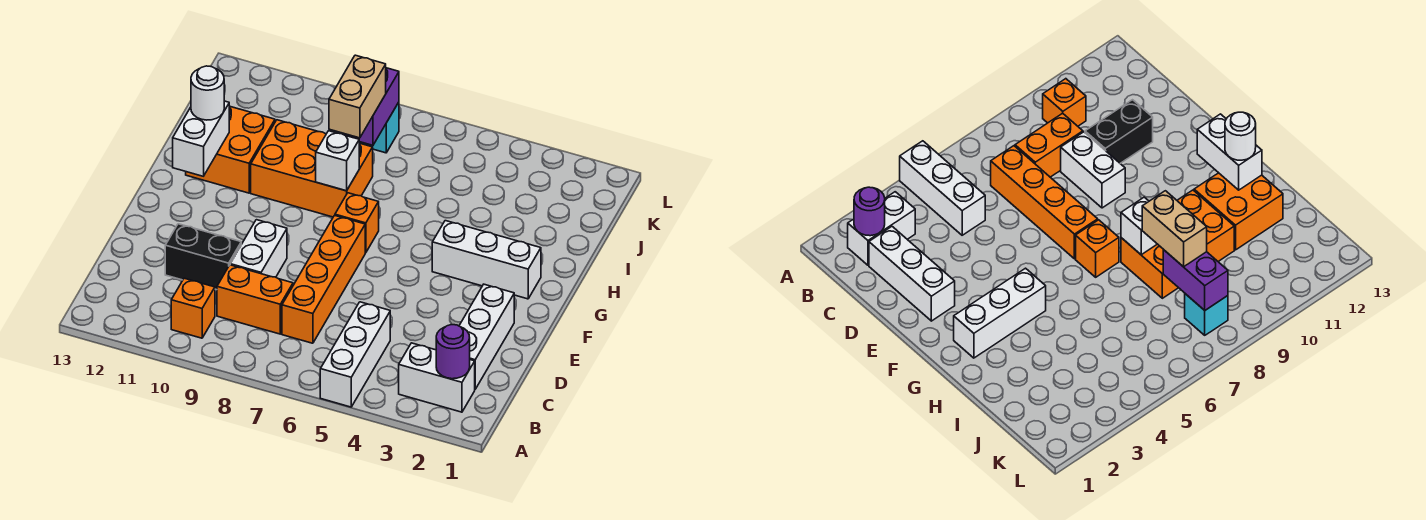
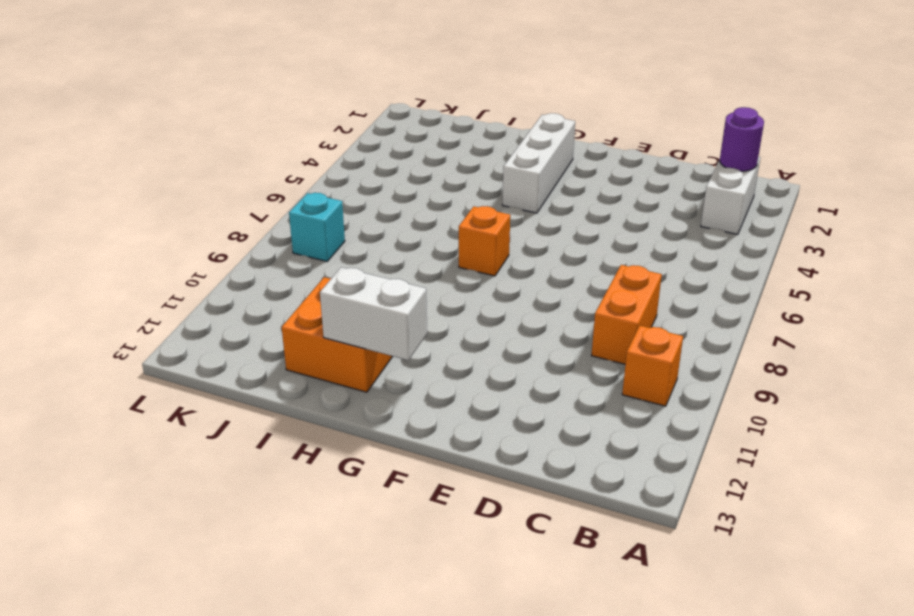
none -> white brick A5:C5 level 1
none -> white brick C2:E2 level 1
none -> orange brick C7:F7 level 1

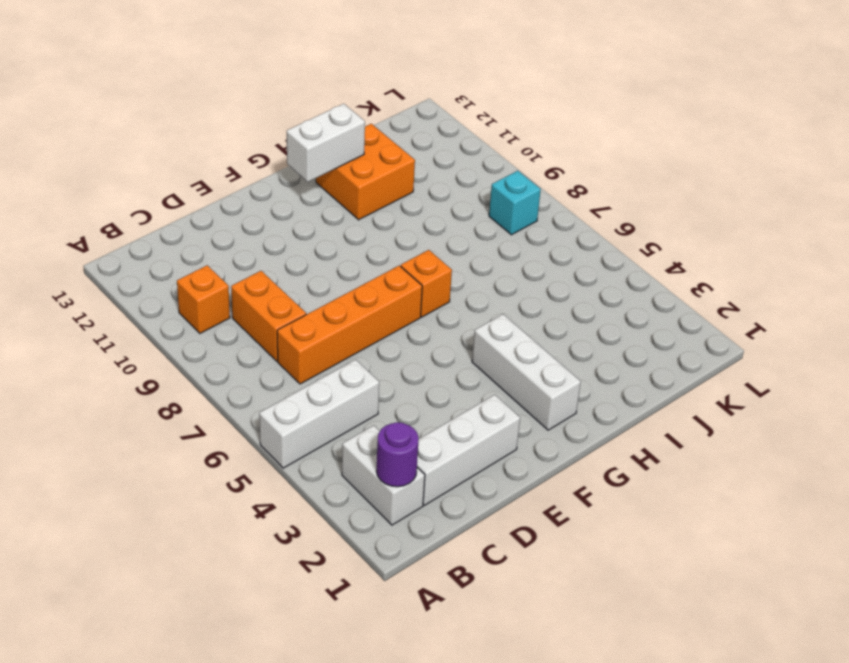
none -> white brick D9:E9 level 1
none -> black brick D10:D11 level 1
none -> orange brick H8:I10 level 1

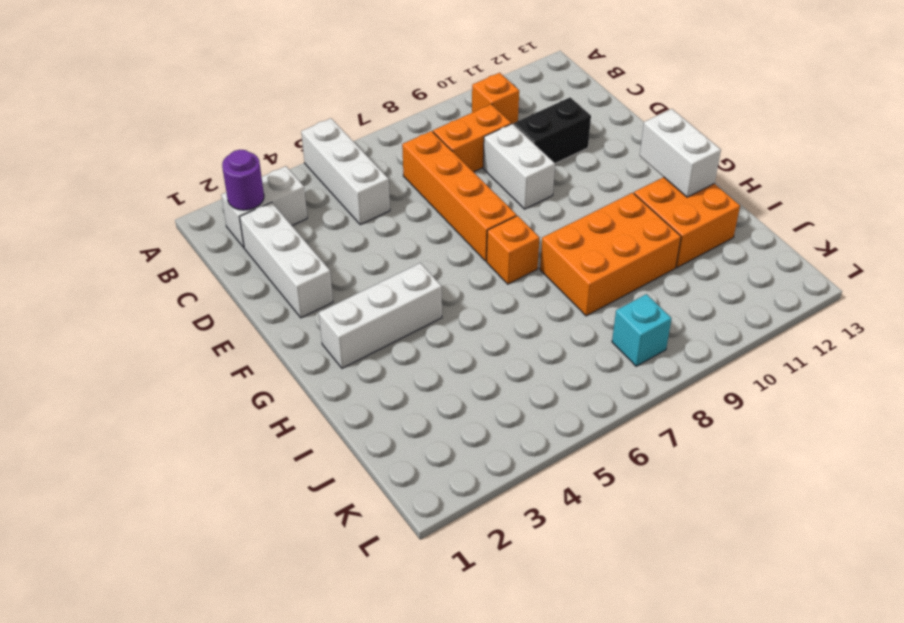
none -> white brick H8 level 2
none -> purple brick J8:K8 level 2
none -> white round brick H12 level 3

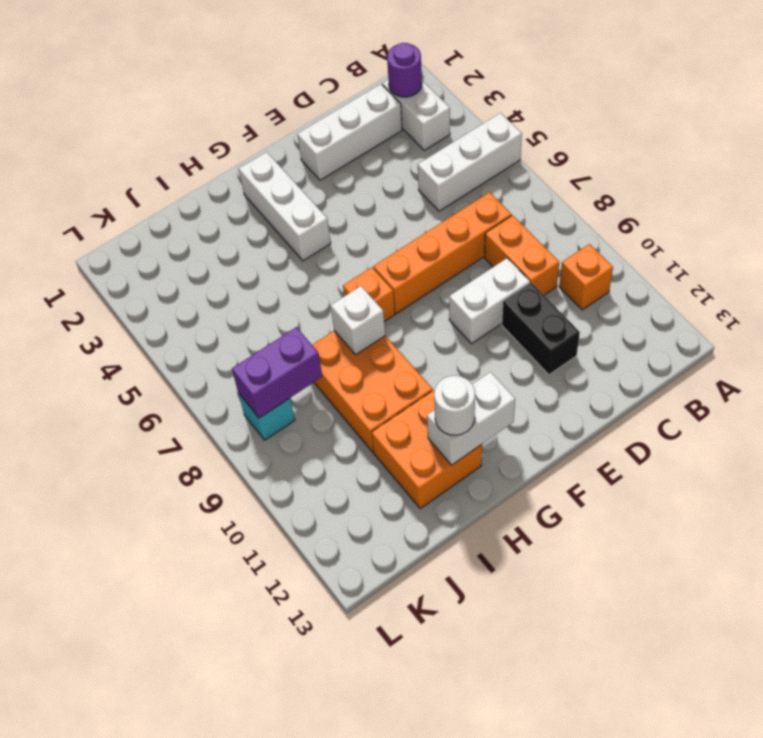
none -> tan brick I8:J8 level 3

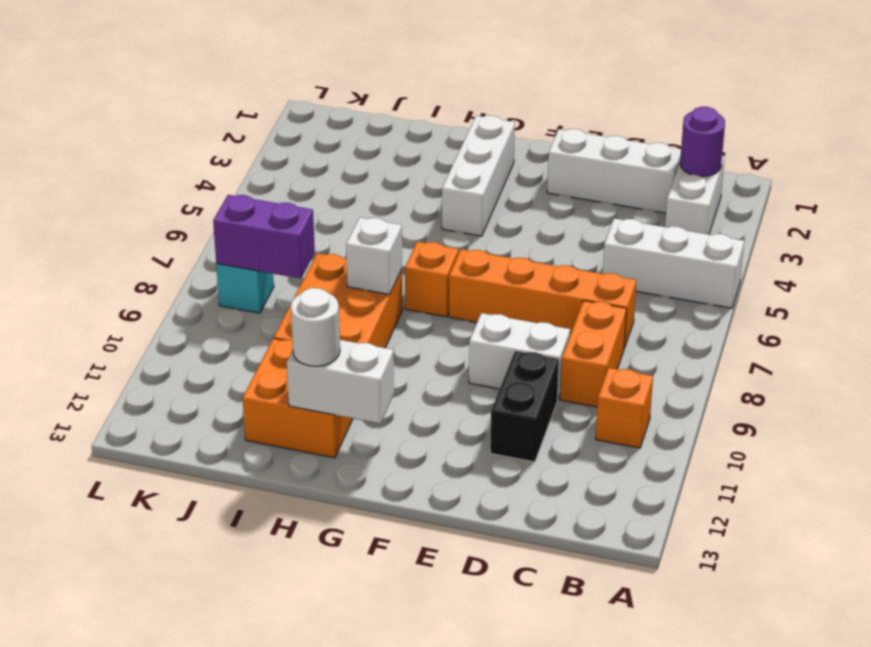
none -> tan brick I8:J8 level 3

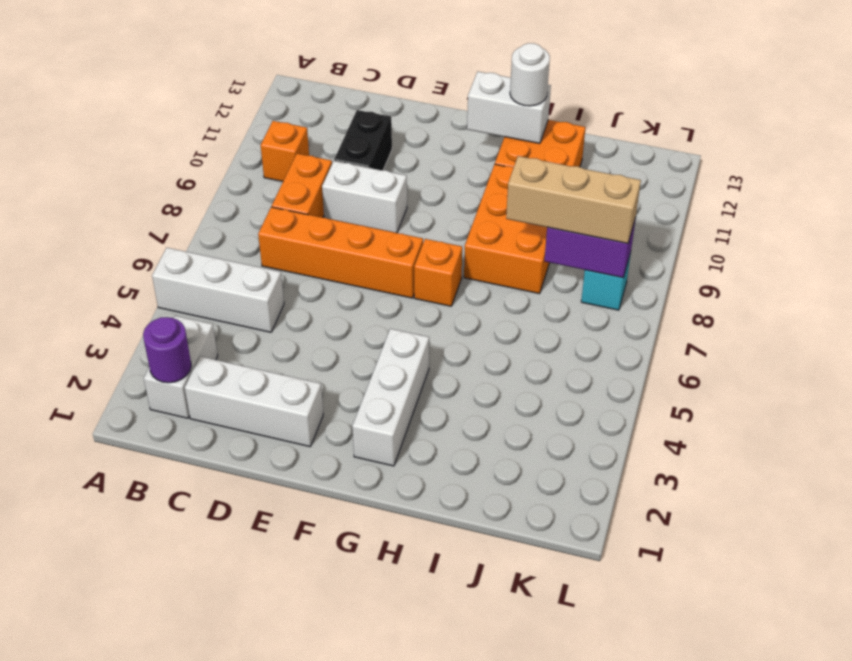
tan brick I8:K8 level 3 -> tan brick I8:J8 level 3
none -> white brick H8 level 2

